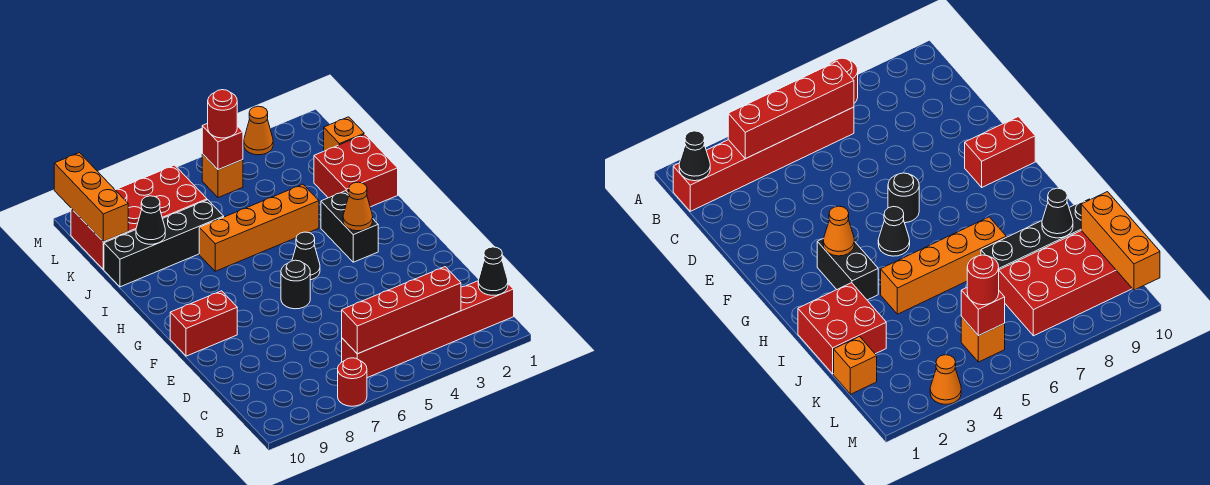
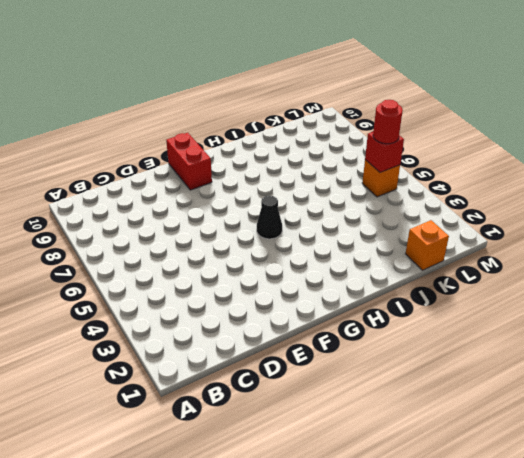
none -> red round brick A7 level 1
none -> red brick B1:B6 level 1
none -> black round brick F6 level 1

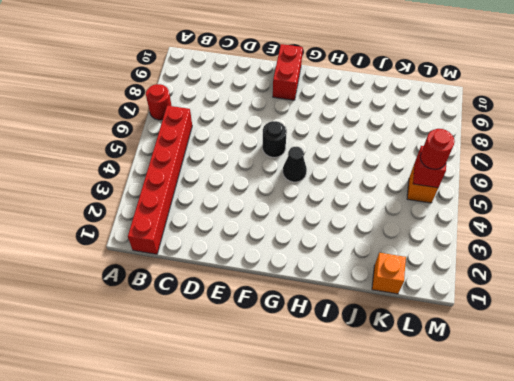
none -> black brick G3:H3 level 1
none -> red brick I1:J2 level 1
none -> orange brick I4:I7 level 1

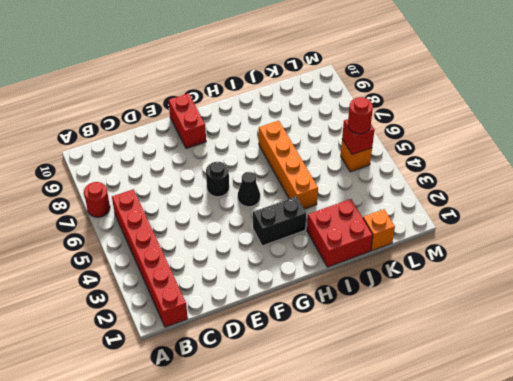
none -> black brick J7:J10 level 1
none -> red brick K7:L10 level 1
none -> orange cone M3 level 1

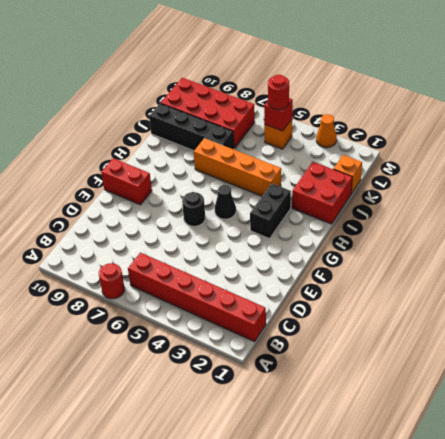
none -> black cone B1 level 2
none -> red brick B3:B6 level 2
none -> orange cone G3 level 2

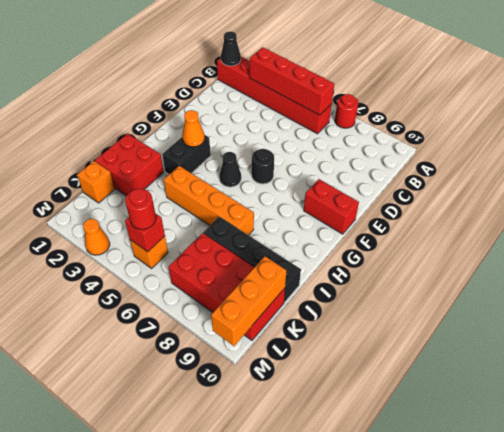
none -> black cone J9 level 2

